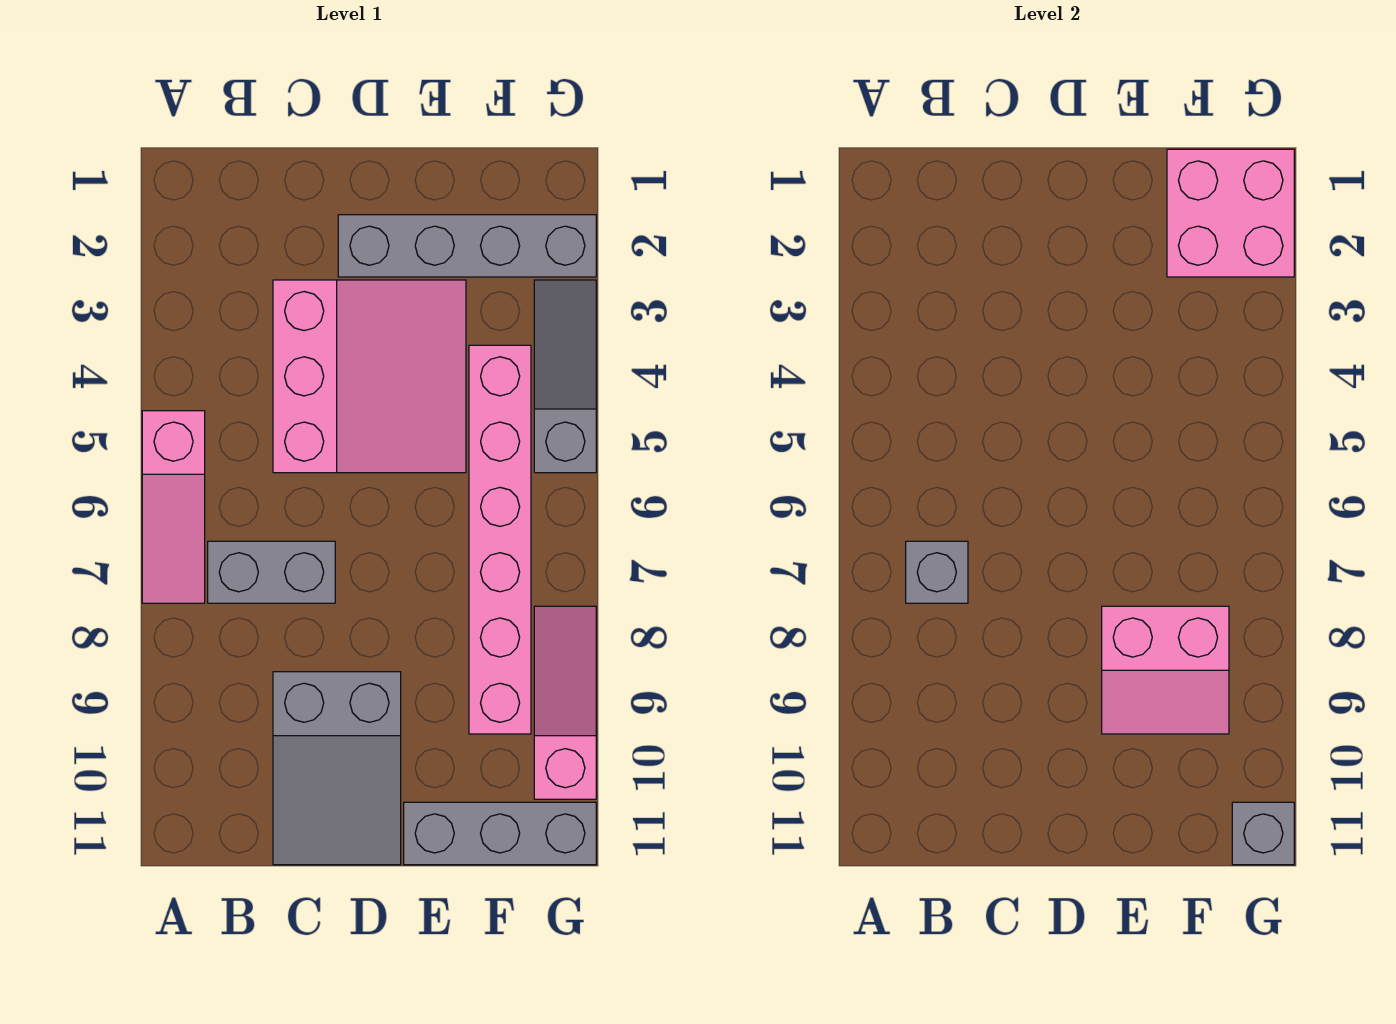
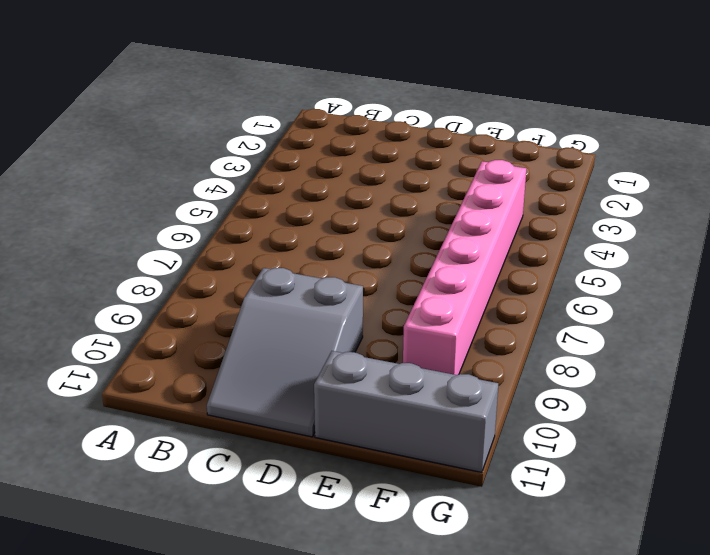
none -> pink slope A5:A7 level 1 top 5
none -> grey brick B7:C7 level 1
none -> pink slope C3:E5 level 1 top C

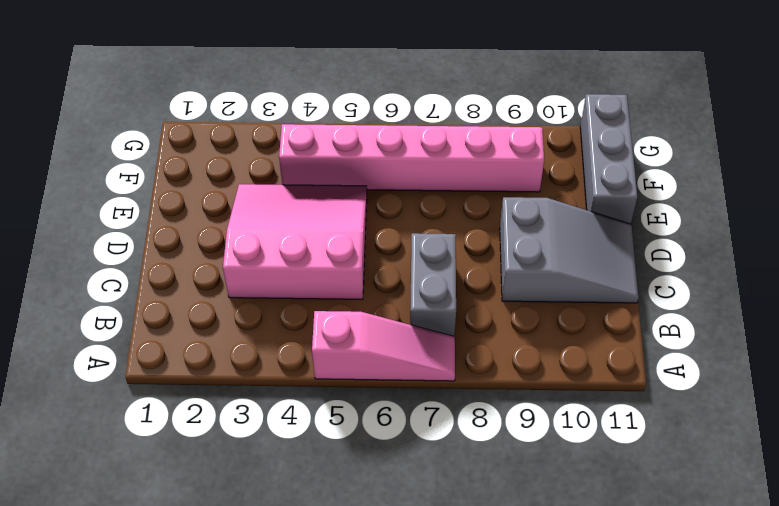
none -> grey brick D2:G2 level 1
none -> grey slope G3:G5 level 1 top 5
none -> pink slope G8:G10 level 1 top 10

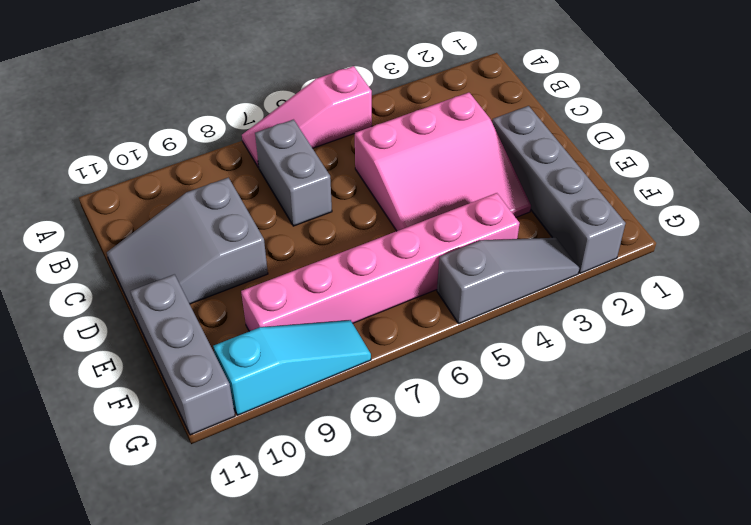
cyan slope G8:G10 level 1 top 10 -> pink slope G8:G10 level 1 top 10
none -> grey brick B7 level 2
none -> pink slope E8:F9 level 2 top 8
none -> pink brick F1:G2 level 2

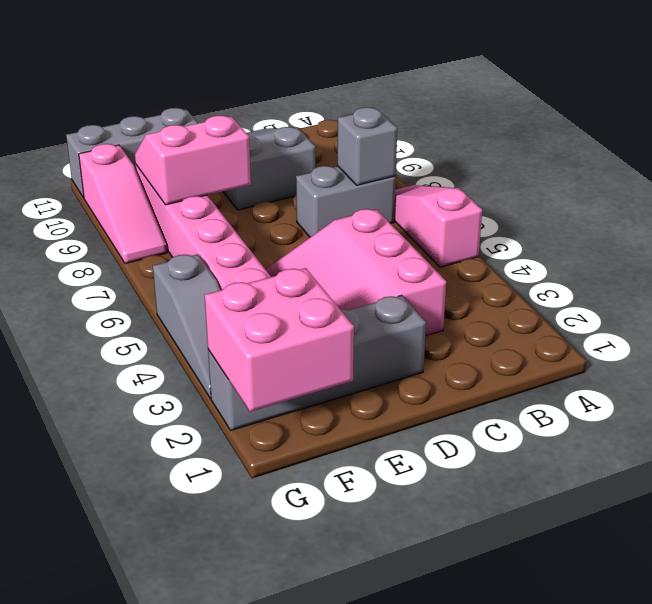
none -> grey brick G11 level 2

